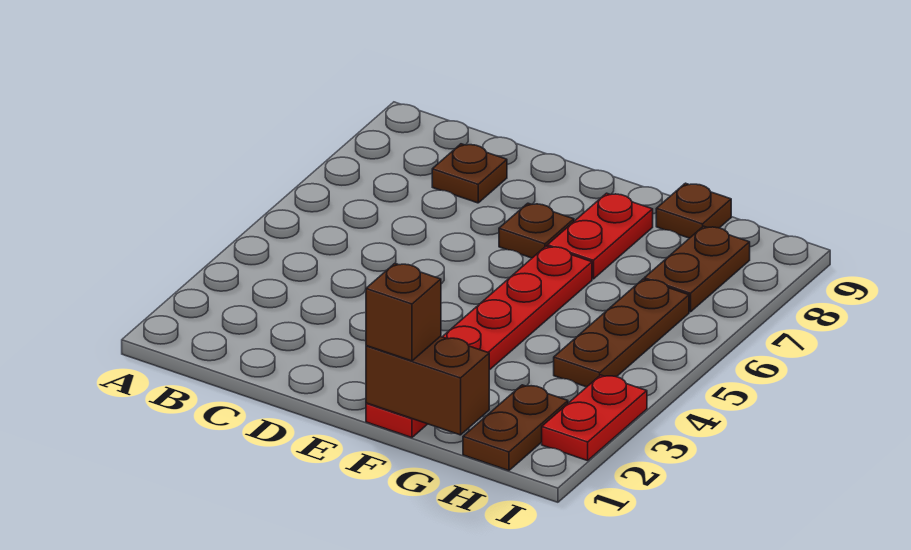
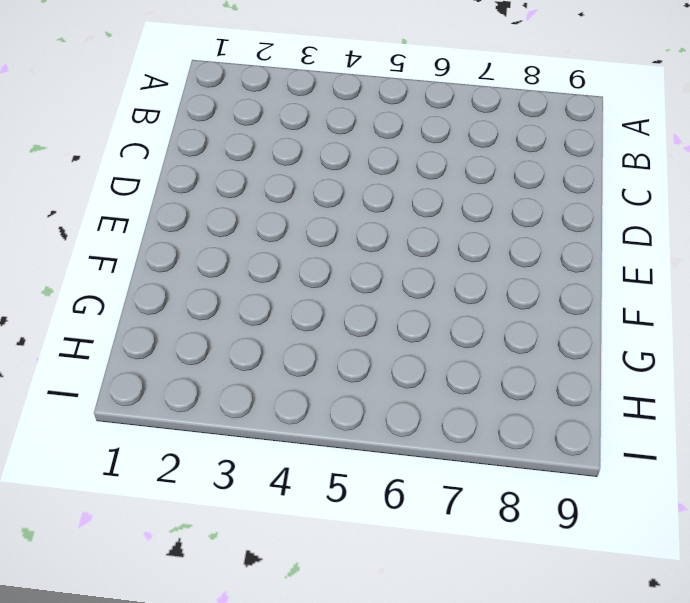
none -> brown plate C8 level 1
none -> brown plate E7 level 1

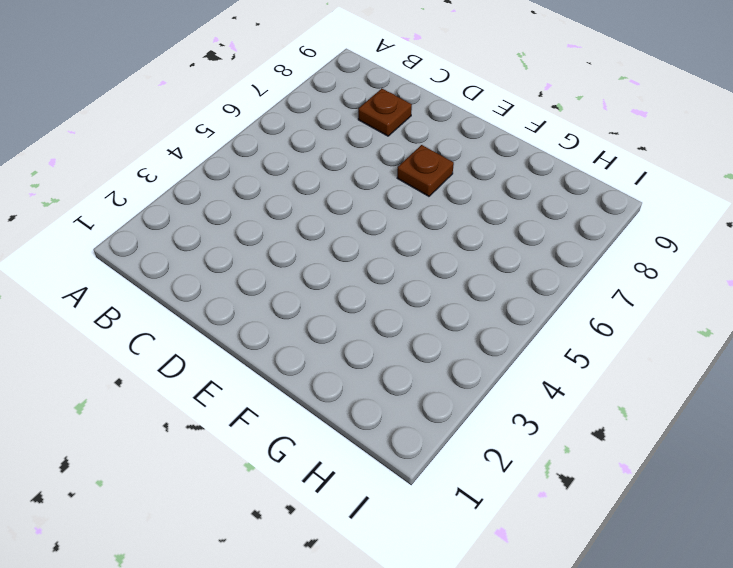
none -> red plate F1:F6 level 1
none -> red plate F7:F8 level 1

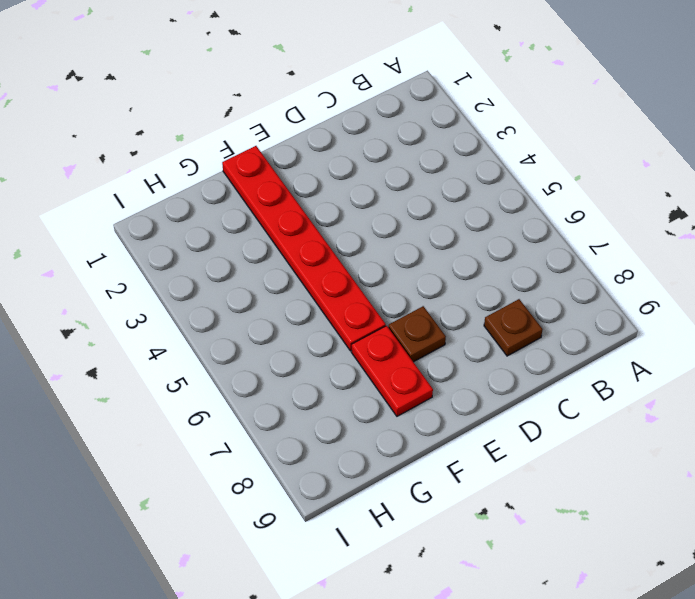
none -> brown plate G9 level 1
none -> brown plate H1:H2 level 1

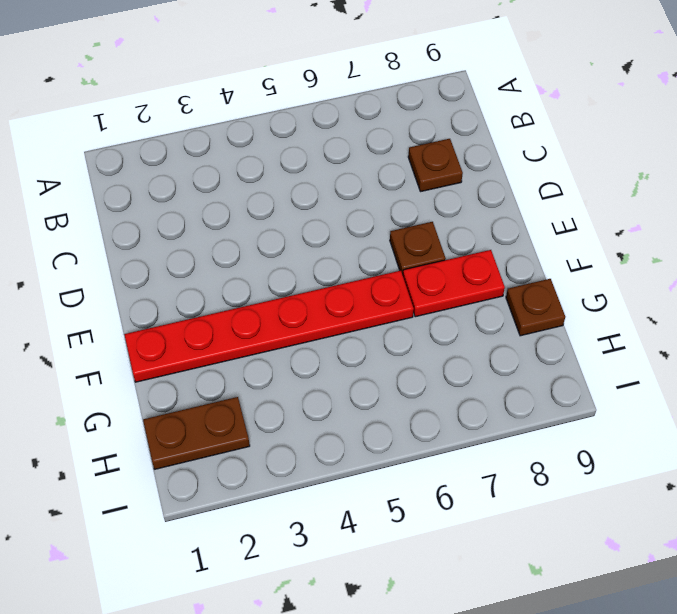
none -> brown plate H4:H6 level 1
none -> brown plate H7:H8 level 1

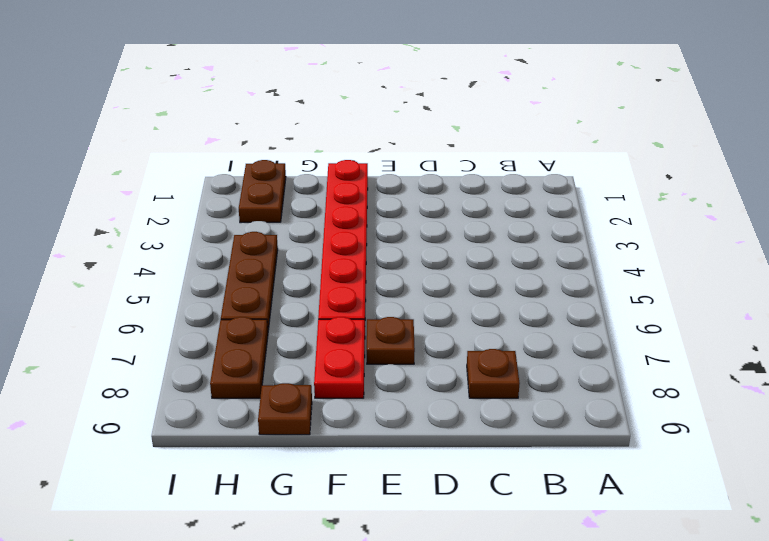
none -> red plate I2:I3 level 1
none -> brown brick F1:G1 level 2

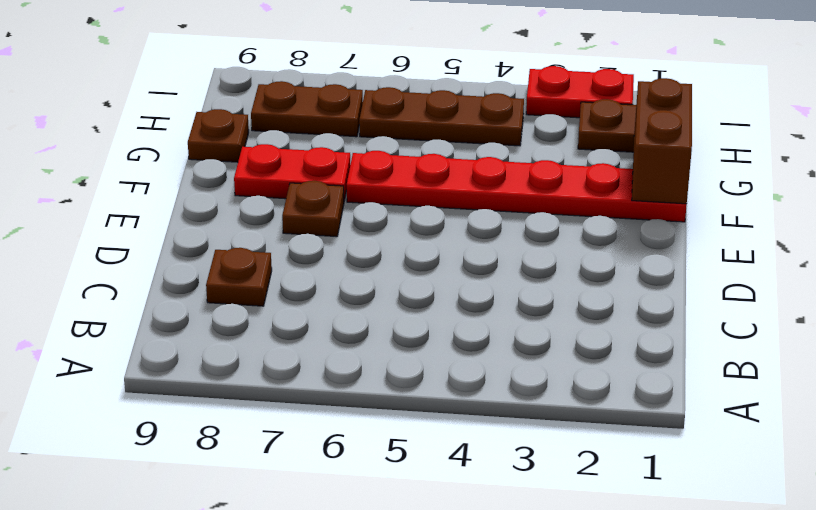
none -> brown brick F1 level 3

